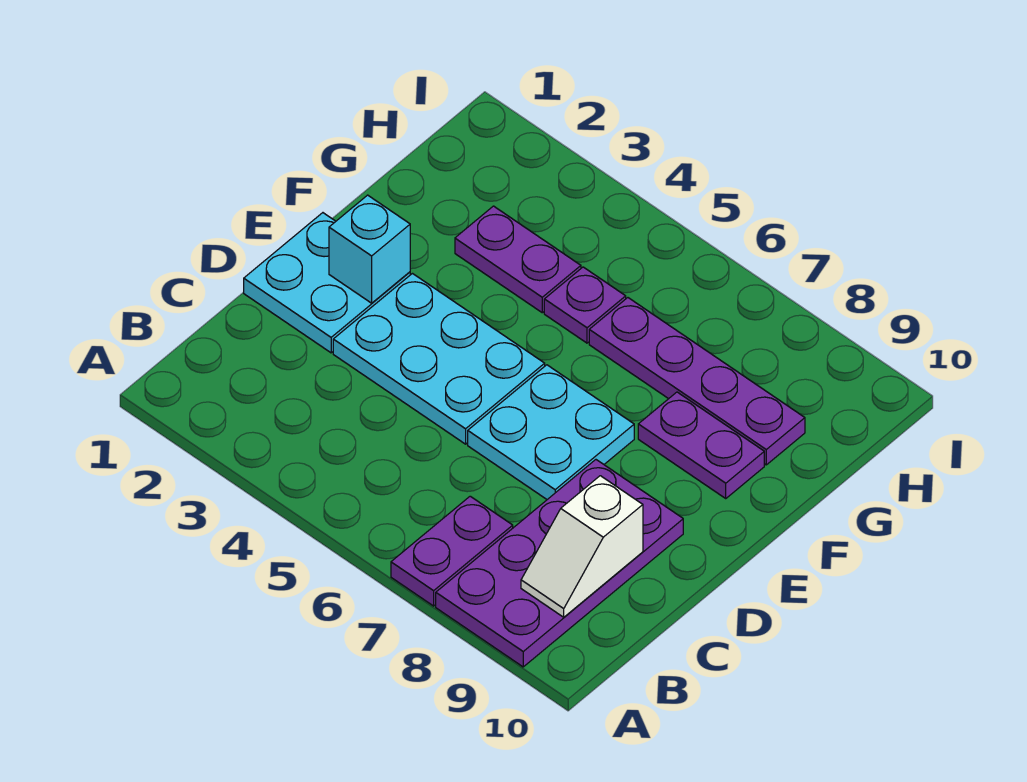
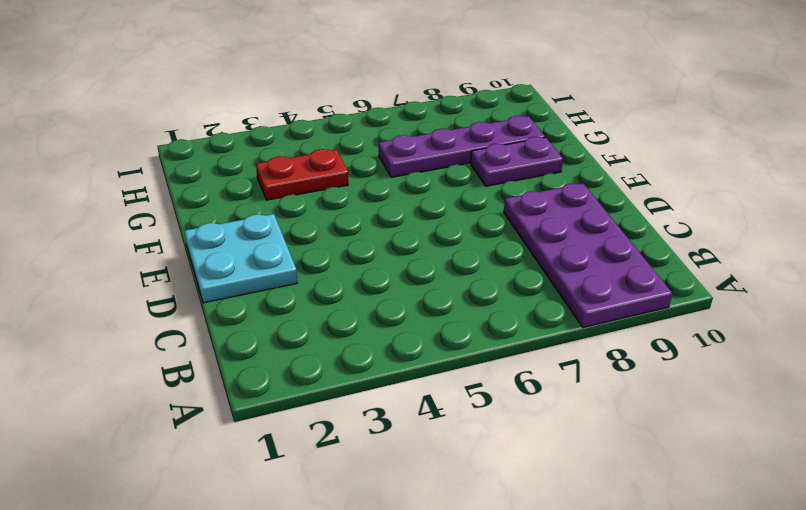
red plate G3:G4 level 1 -> purple plate G3:G4 level 1
none -> purple plate A7:B7 level 1
none -> cyan plate D3:E5 level 1

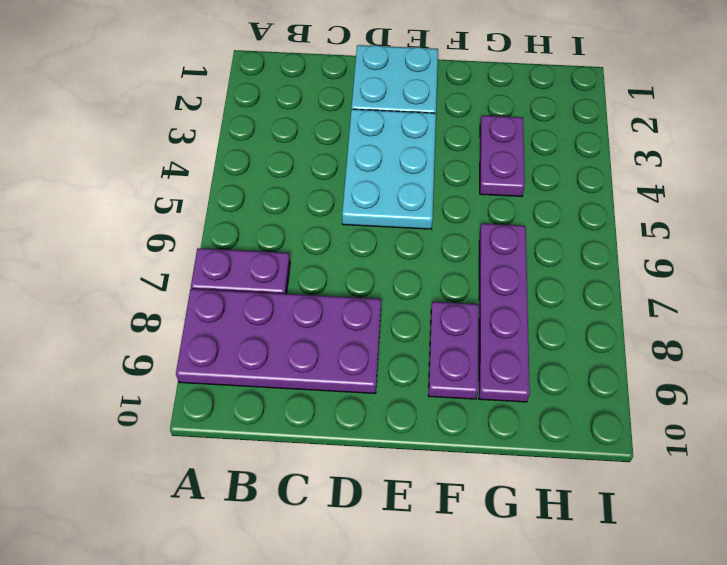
none -> cyan plate D6:E7 level 1
none -> purple plate G5 level 1

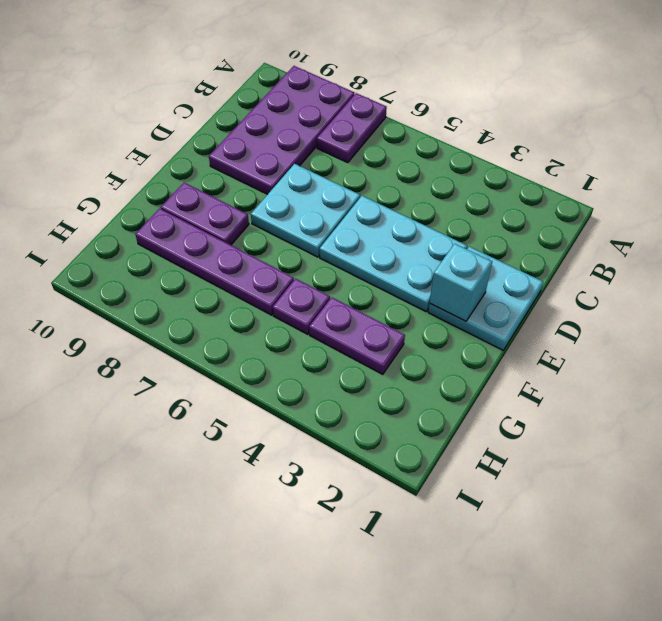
none -> white slope B9:C9 level 2 top C

